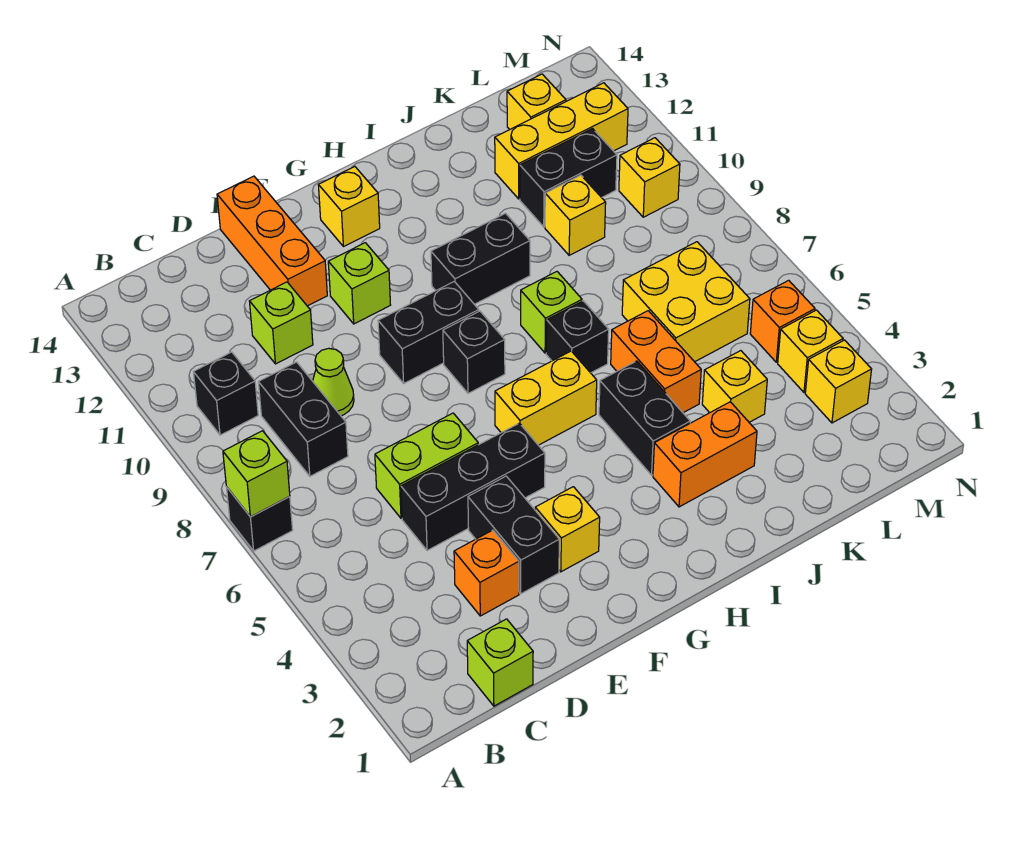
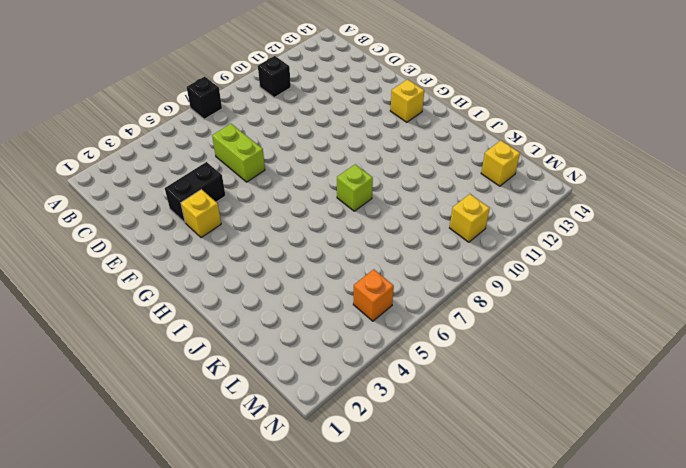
none -> lime brick C1 level 1
none -> black brick C8:C9 level 1
none -> orange brick D3 level 1
none -> black brick D5:F5 level 1

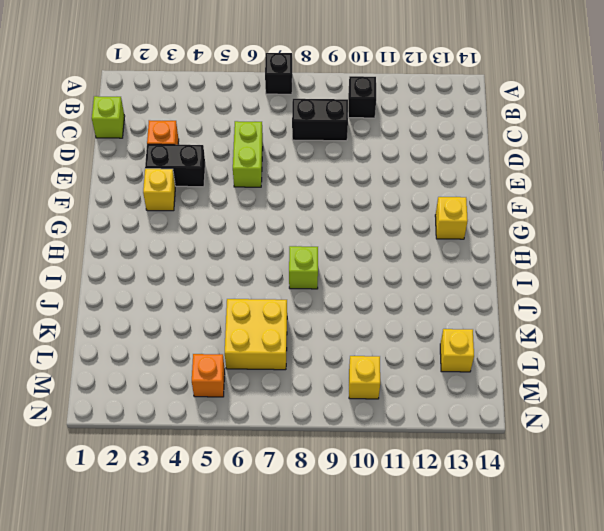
none -> black brick D5:F5 level 1
none -> lime cone D9 level 1
none -> lime brick D11 level 1
none -> orange brick E12:E14 level 1

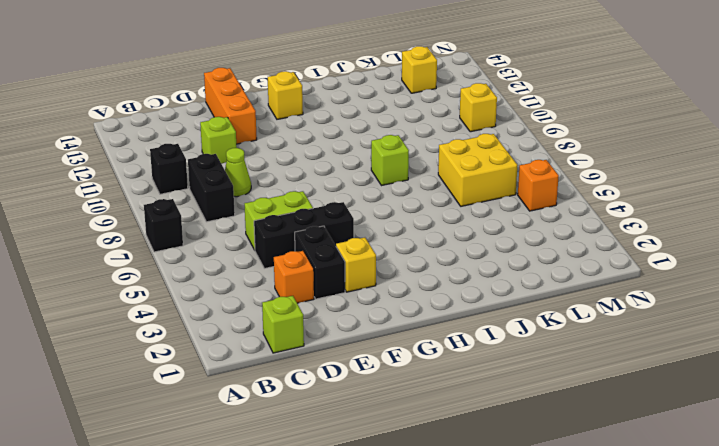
none -> black brick F9:G9 level 1
none -> lime brick F11 level 1
none -> yellow brick G6:H6 level 1
none -> black brick G8 level 1

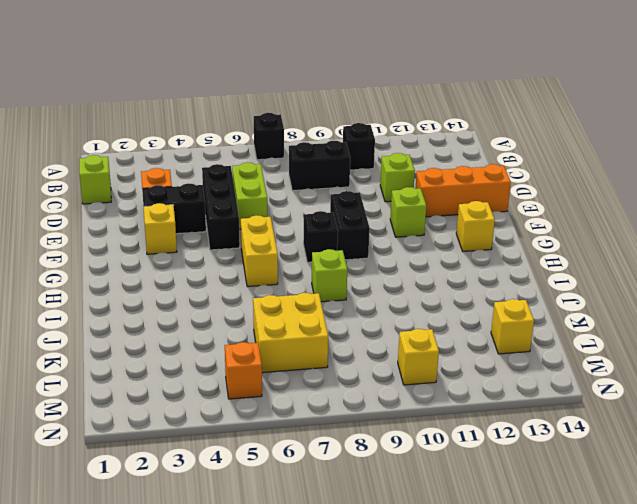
none -> lime cone D9 level 1
none -> black brick H10:I10 level 1
none -> orange brick I3:J3 level 1
none -> black brick I4:I5 level 1

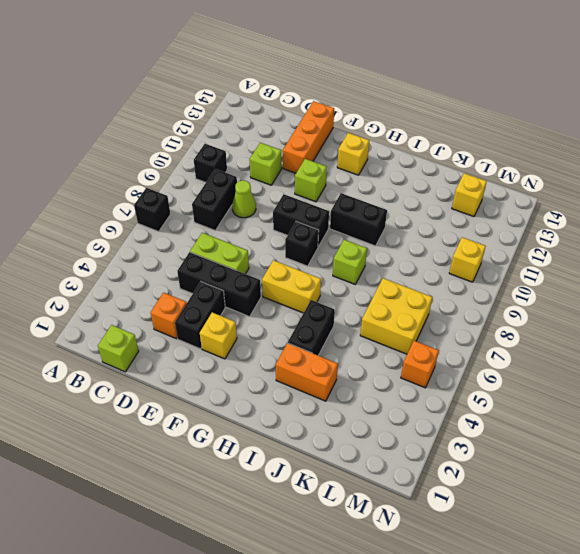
none -> black brick I7 level 1
none -> orange brick J5:J6 level 1
none -> yellow brick K4 level 1
none -> yellow brick K10 level 1

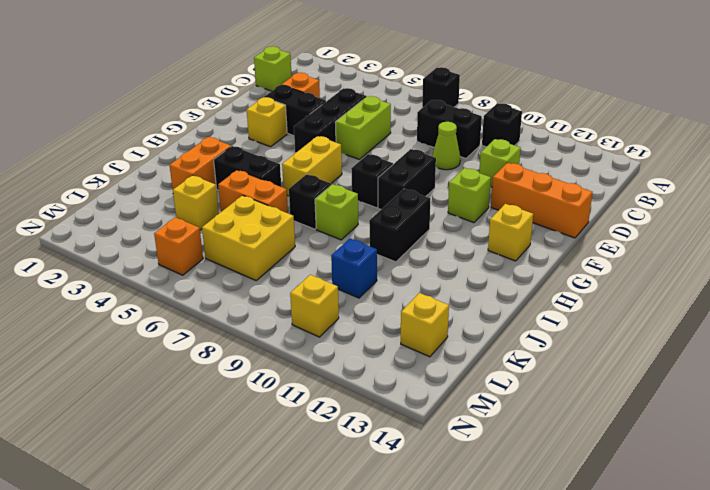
blue brick K10 level 1 -> yellow brick K10 level 1
none -> black brick K11:L11 level 1
none -> yellow brick K12:M12 level 1
none -> yellow brick M3 level 1
none -> yellow brick M4 level 1

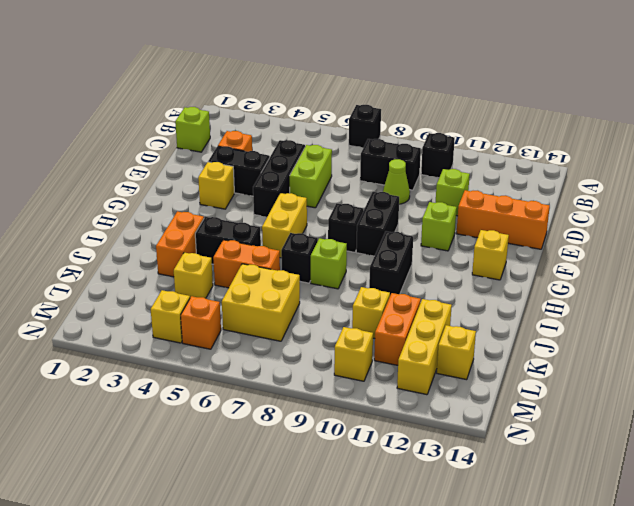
orange brick K11:L11 level 1 -> black brick K11:L11 level 1
none -> yellow brick M3 level 1
none -> lime brick A7 level 2

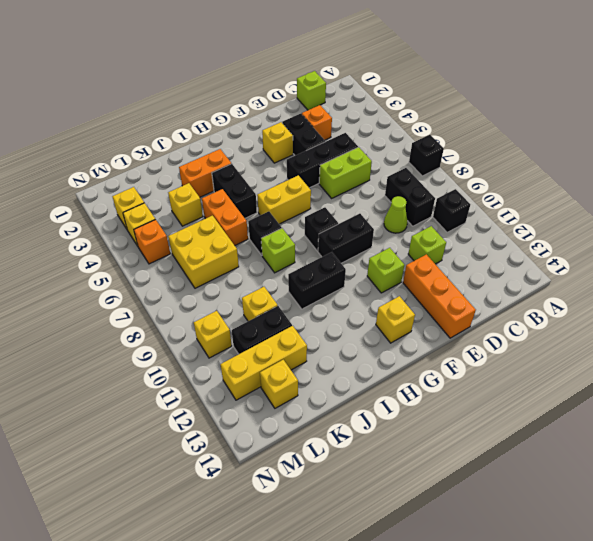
none -> lime brick A7 level 2

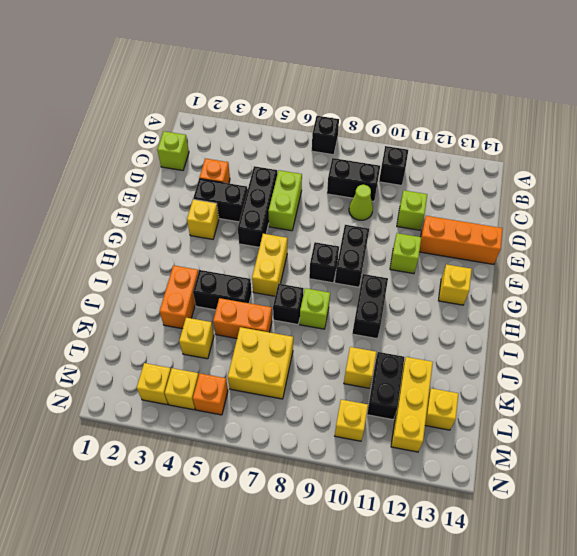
none -> lime brick A7 level 2

